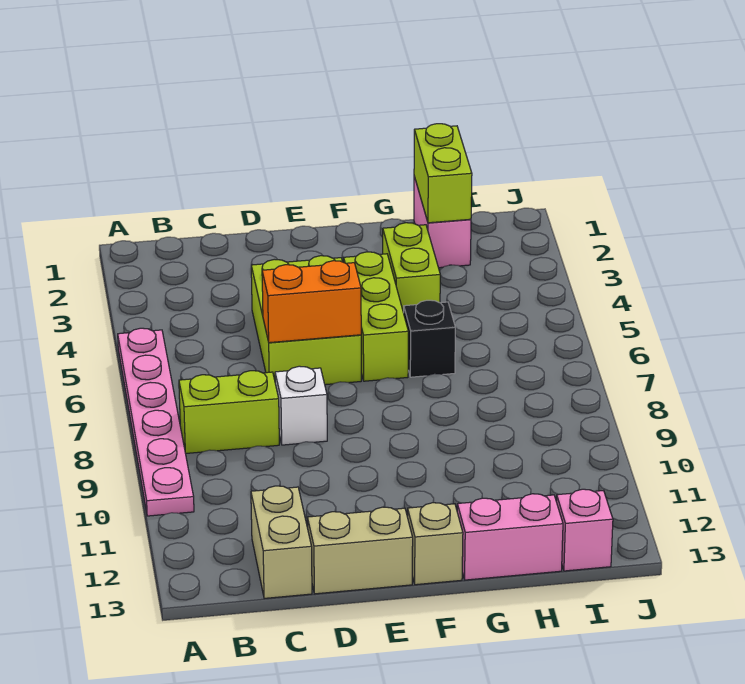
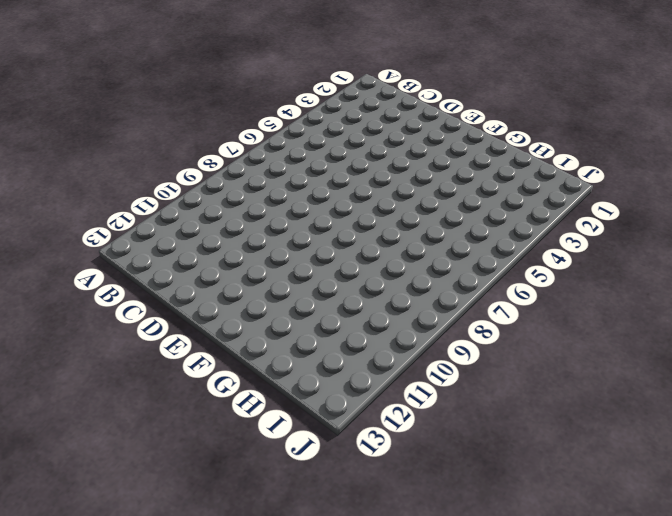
none -> pink plate A5:A10 level 1
none -> lime brick B8:C8 level 1
none -> tan brick C12:C13 level 1

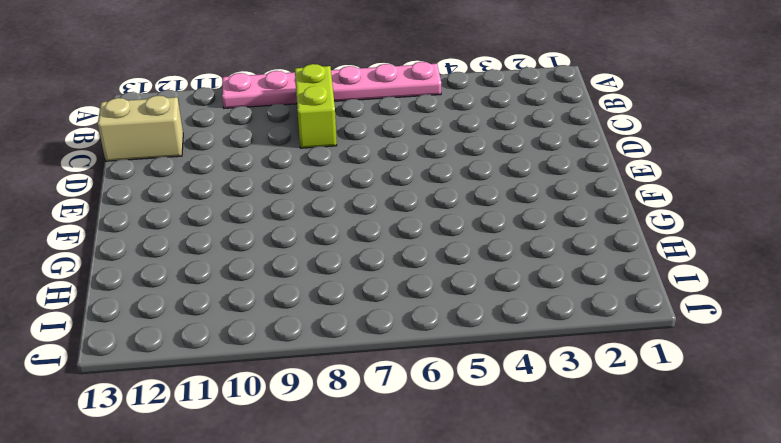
none -> lime brick D4:E6 level 1
none -> white brick D8 level 1
none -> tan brick D13:E13 level 1

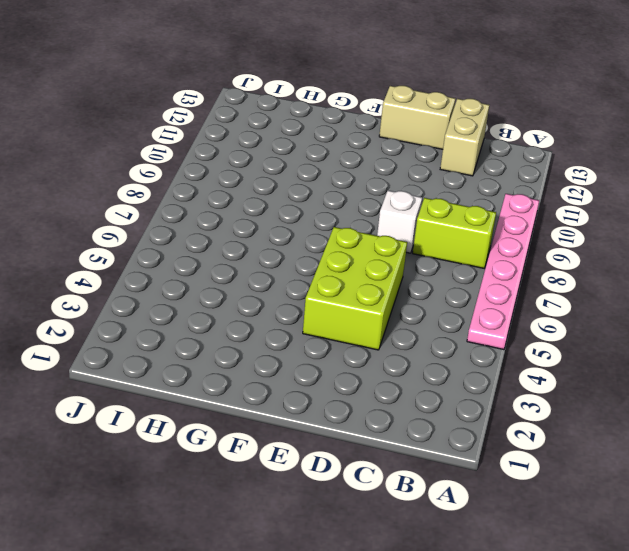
none -> lime brick F4:F6 level 1
none -> tan brick F13 level 1
none -> lime brick G3:G4 level 1

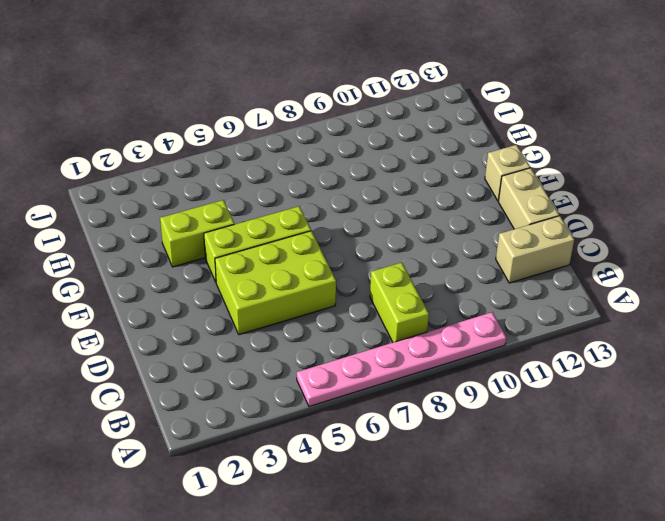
none -> white brick D8 level 1
none -> black brick G6 level 1
none -> pink brick G13:H13 level 1

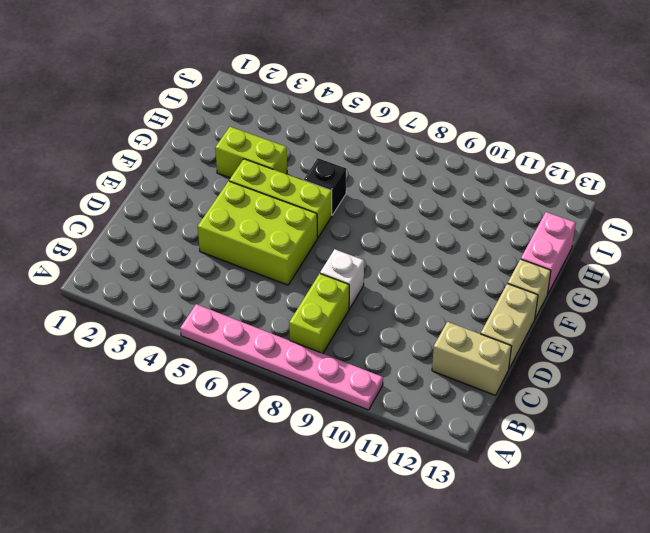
none -> pink brick H1:H2 level 1
none -> pink brick I13 level 1
none -> orange brick D6:E6 level 2

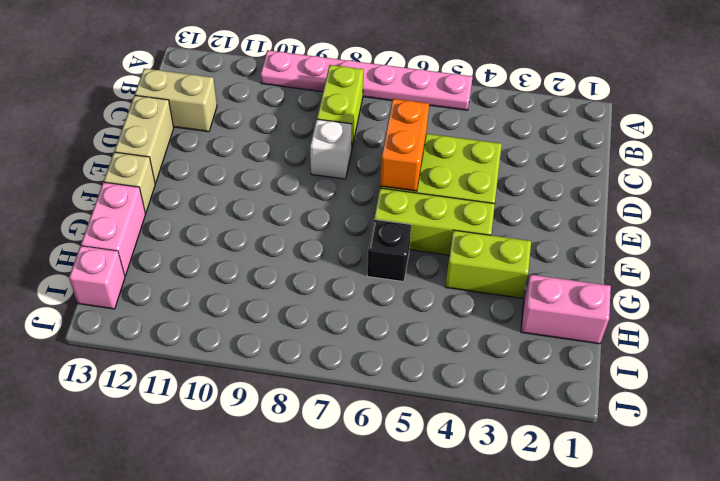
none -> lime brick H1:H2 level 2

